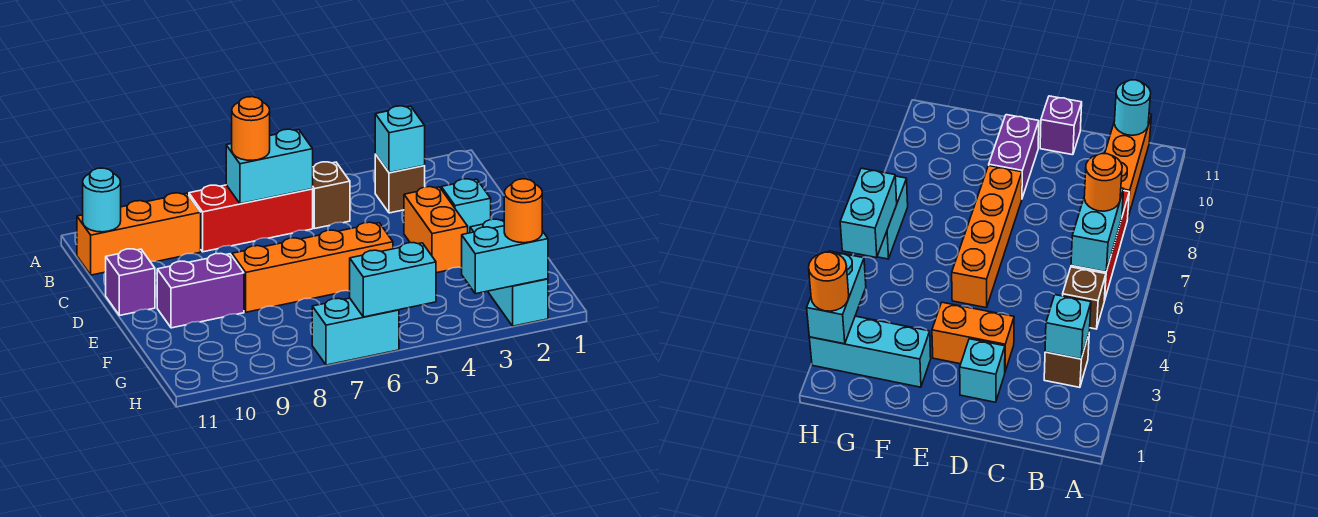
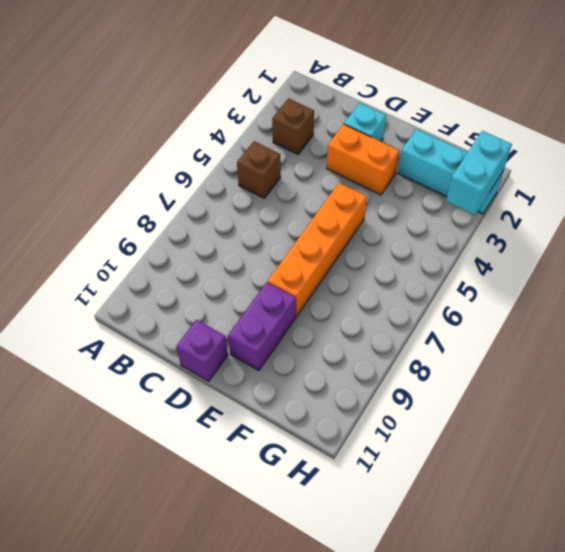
none -> red brick B6:B8 level 1
none -> orange brick B9:B11 level 1
none -> cyan brick H6:H7 level 1

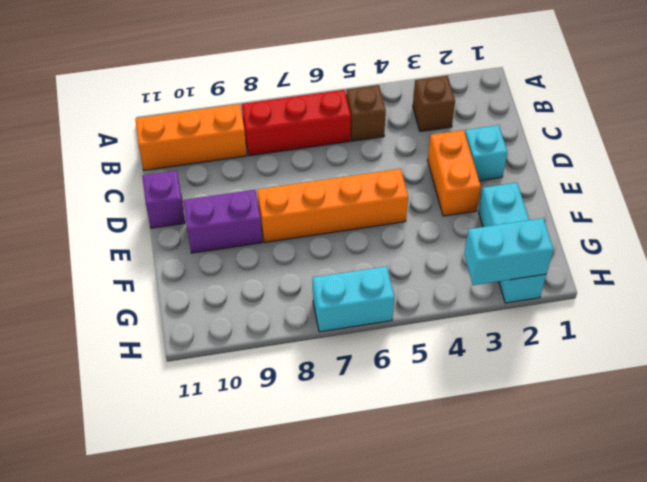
none -> cyan brick B3 level 2
none -> cyan brick B6:B7 level 2
none -> cyan round brick B11 level 2

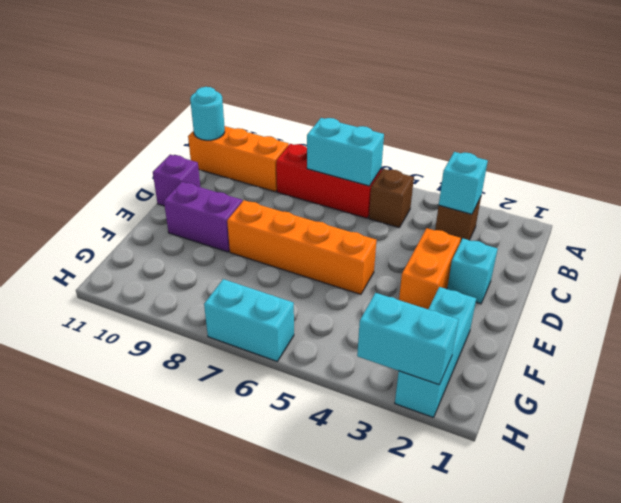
none -> cyan brick H5:H6 level 2
none -> orange round brick B7 level 3
none -> orange round brick H2 level 3

